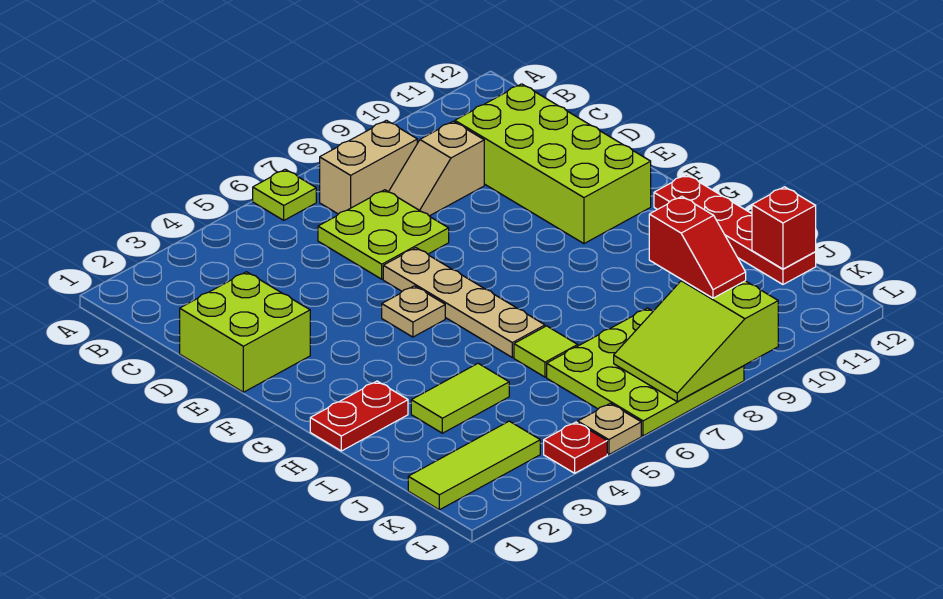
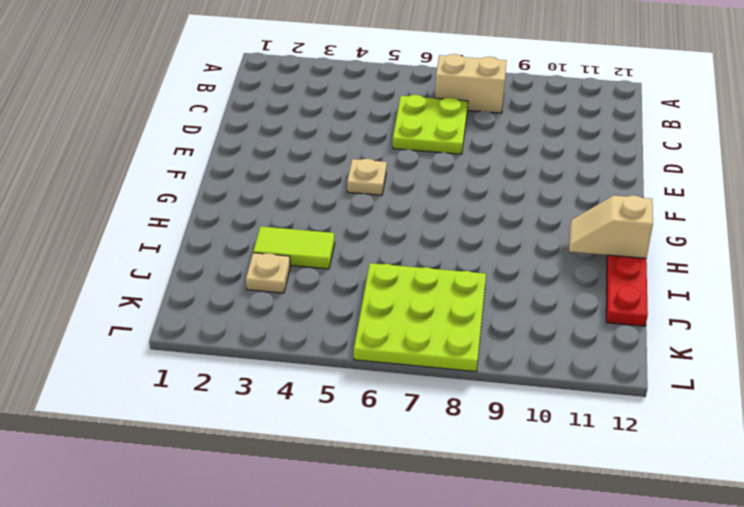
tan slope H11:H12 level 2 top 12 -> tan slope C8:C9 level 1 top 9
tan plate J3 level 1 -> tan plate L5 level 1
none -> lime plate A6 level 1
none -> lime brick C10:F11 level 1
none -> lime brick D1:E2 level 1

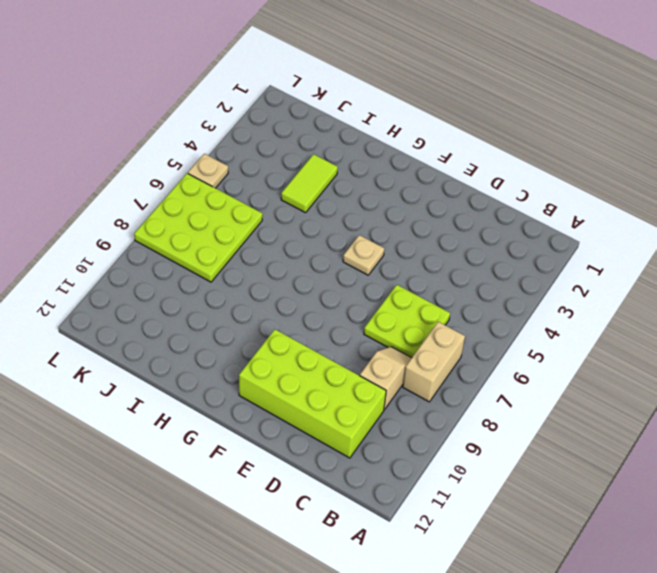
none -> lime plate A6 level 1
none -> lime brick D1:E2 level 1
none -> tan plate E6:H6 level 1

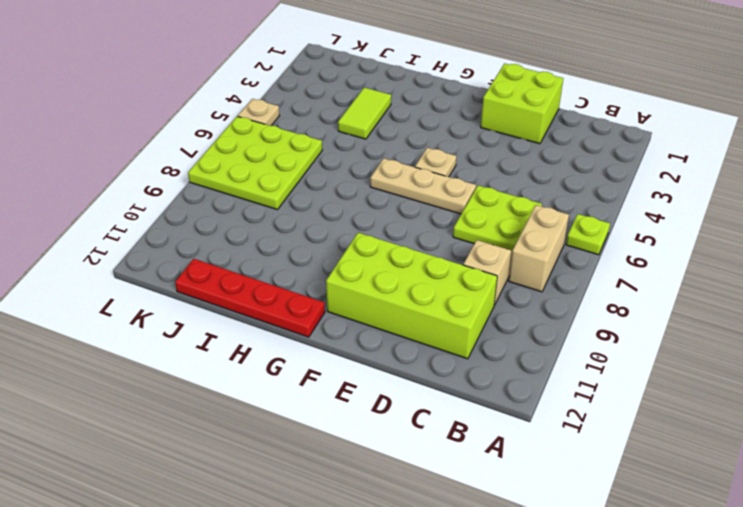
tan plate E6:G6 level 1 -> tan plate E6:H6 level 1
none -> red plate H1:H2 level 1
none -> lime tile I6 level 1
none -> lime tile K1:K3 level 1

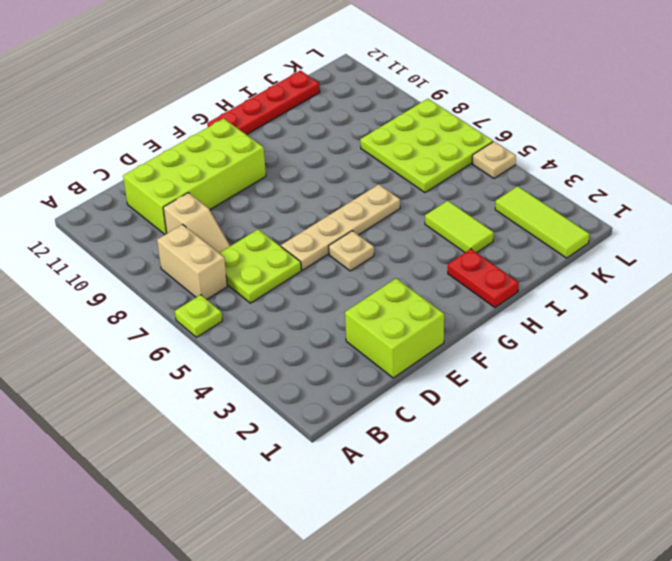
none -> lime tile I6 level 1
none -> red plate L4 level 1
none -> red brick J12 level 2

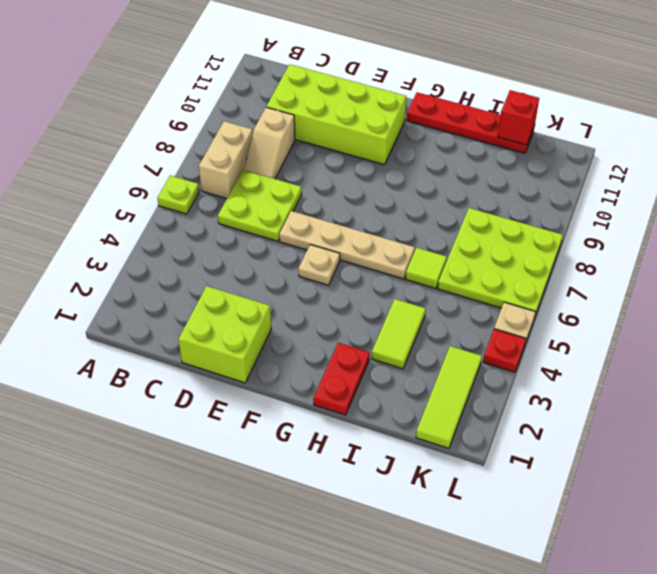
none -> lime slope K7:L9 level 2 top 9
none -> red slope J9:K9 level 3 top J

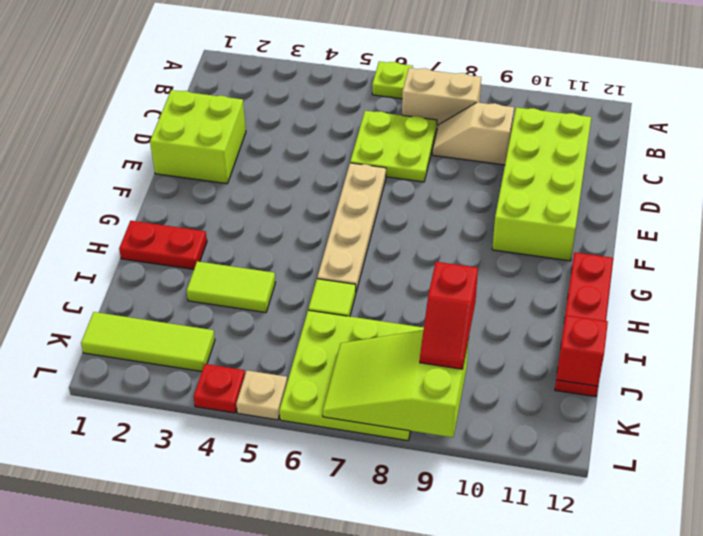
none -> tan plate F5 level 1

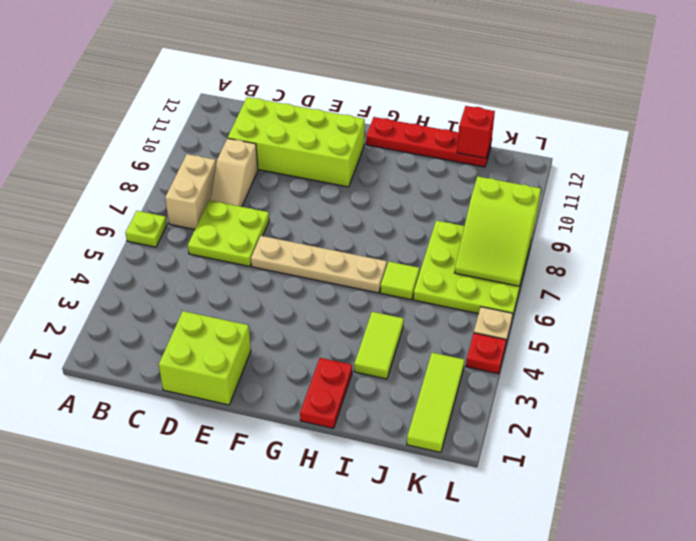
none -> tan plate F5 level 1
none -> red slope J9:K9 level 3 top J

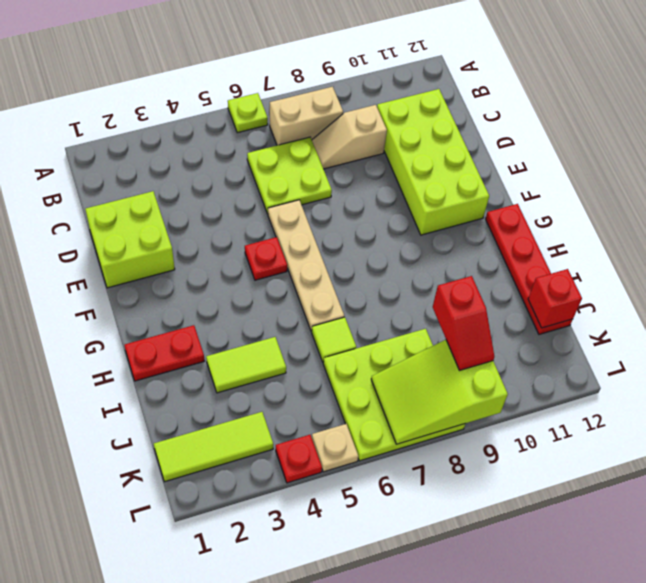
red plate F5 level 1 -> tan plate F5 level 1

